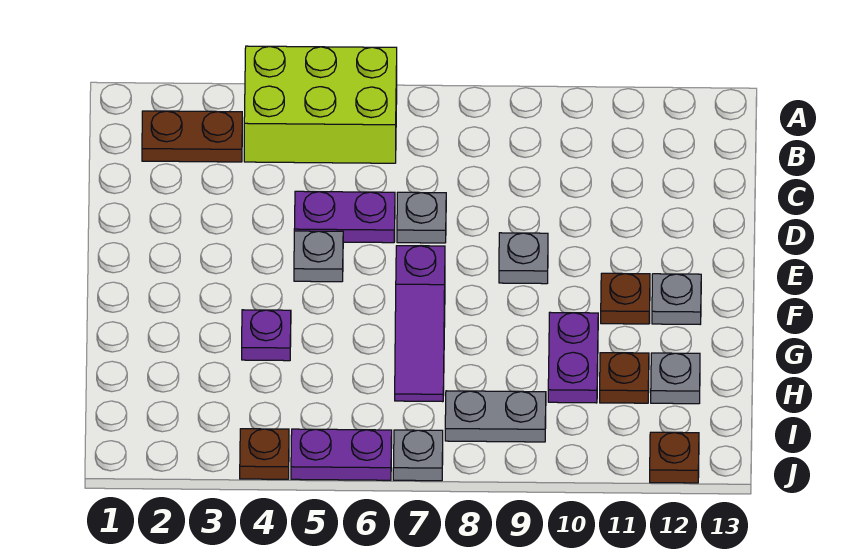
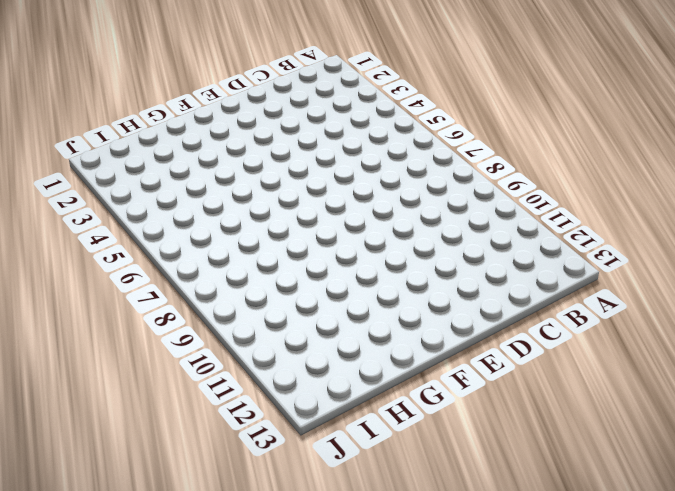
none -> lime brick A4:B6 level 1
none -> brown plate B2:B3 level 1
none -> purple plate D5:D6 level 1

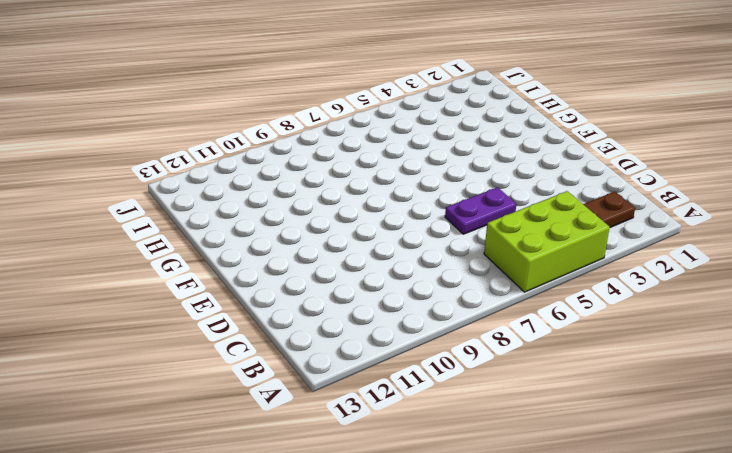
none -> grey plate D7 level 1
none -> grey plate E5 level 1
none -> grey plate E9 level 1

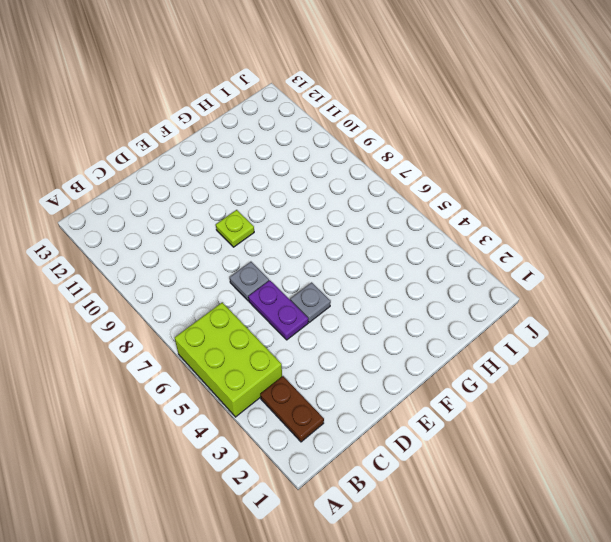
lime plate E9 level 1 -> grey plate E9 level 1
none -> purple slope F7:H7 level 1 top F
none -> brown plate F11 level 1
none -> grey plate F12 level 1

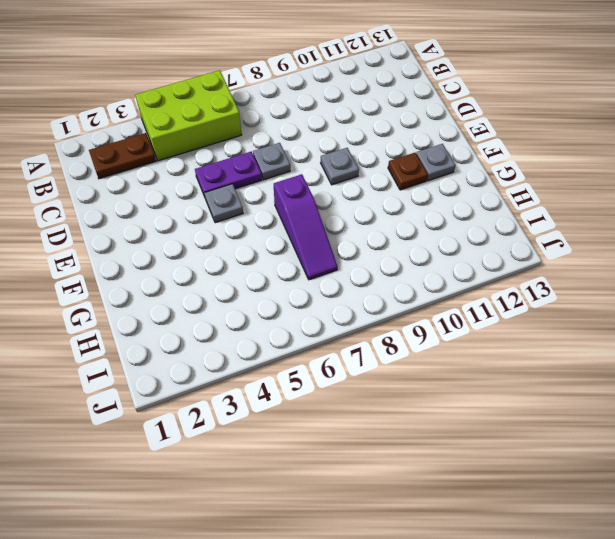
none -> purple plate G4 level 1
none -> purple plate G10:H10 level 1
none -> brown plate H11 level 1

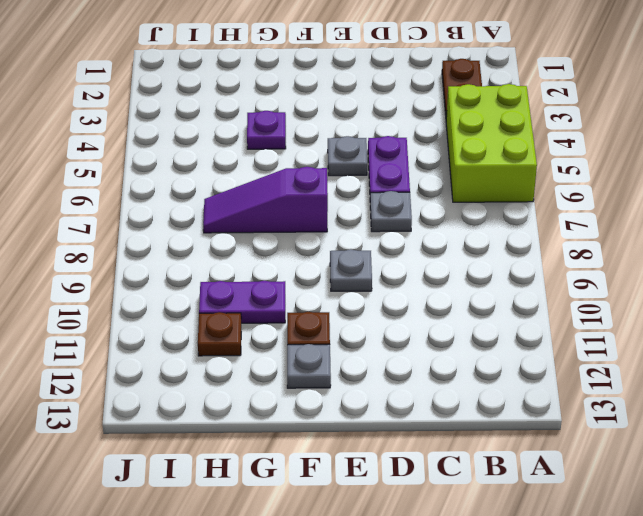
none -> grey plate H12 level 1
none -> grey plate I8:I9 level 1
none -> brown plate J4 level 1

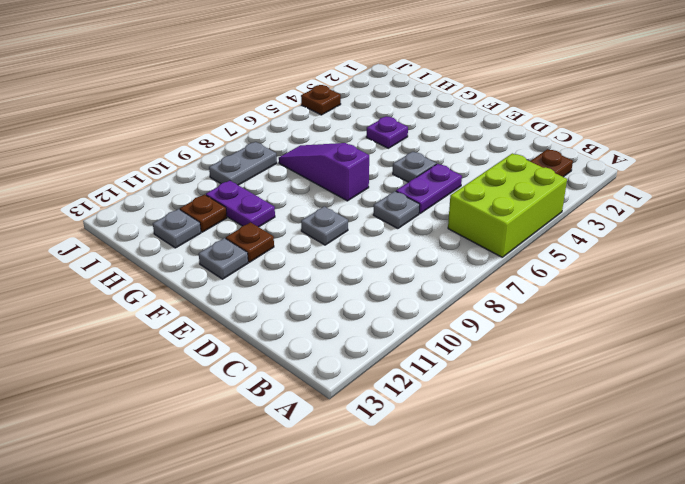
none -> purple plate J5:J6 level 1
none -> grey plate J7 level 1
none -> brown plate J12 level 1

